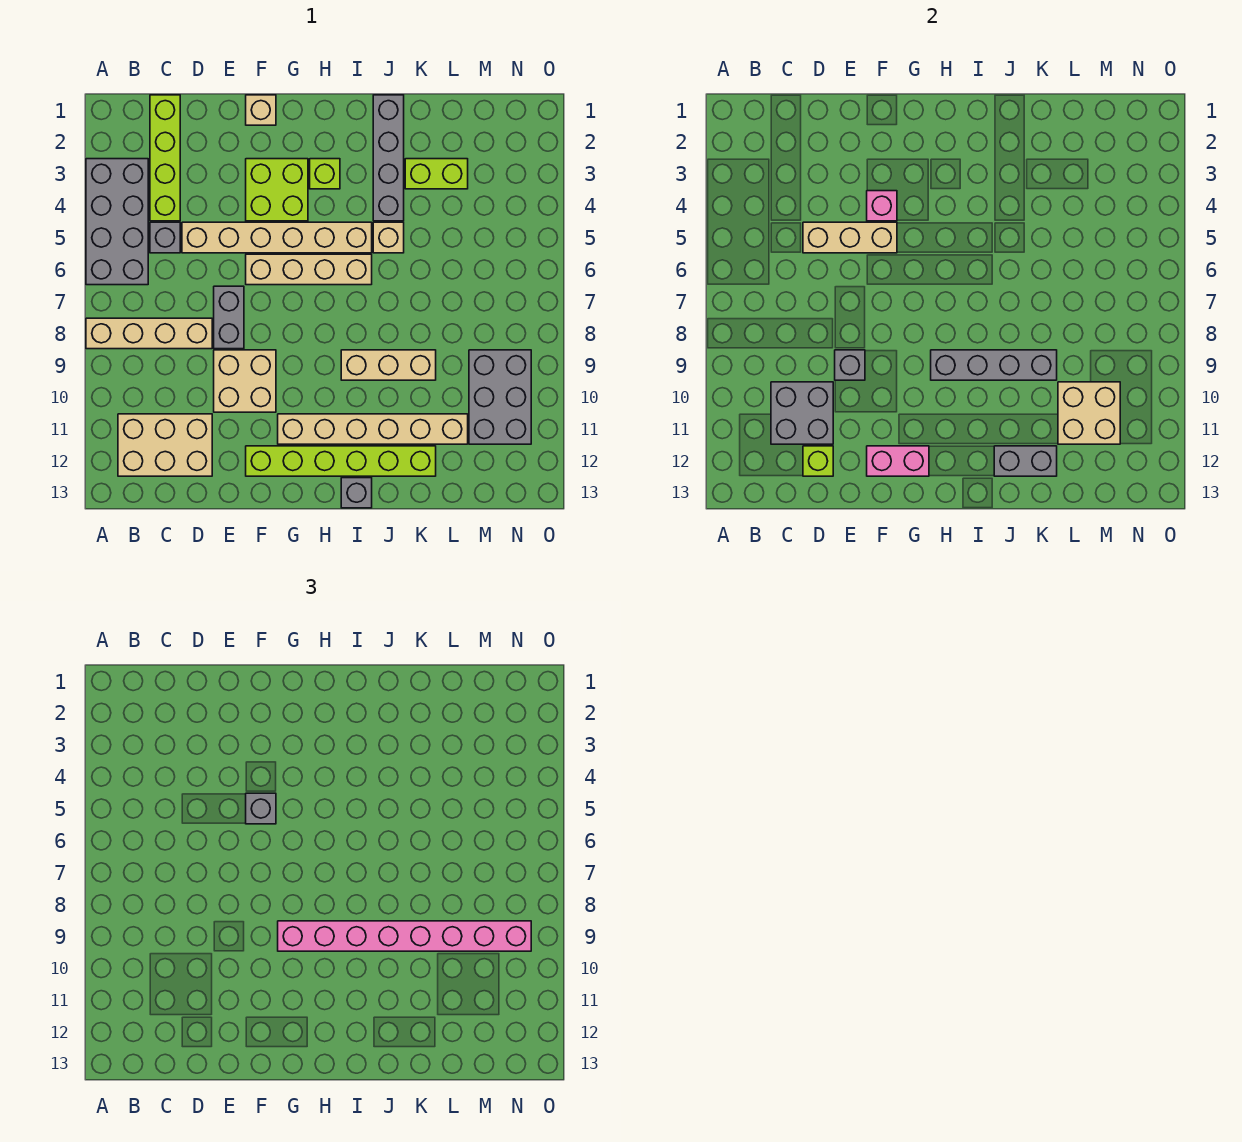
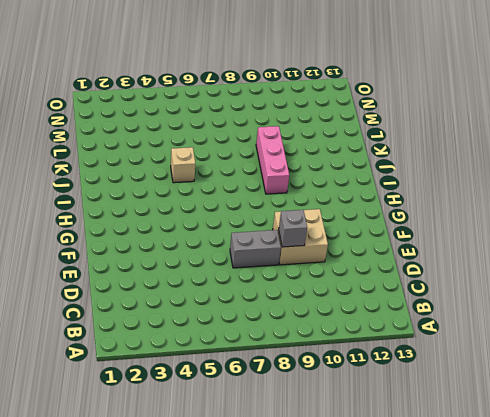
pink brick I9:K9 level 1 -> tan brick I9:K9 level 1
none -> grey brick A3:B6 level 1
none -> tan brick A8:D8 level 1
none -> tan brick B11:D12 level 1
none -> lime brick C1:C4 level 1

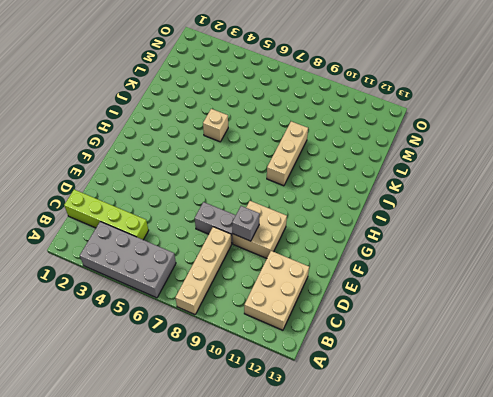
none -> grey brick C5 level 1
none -> tan brick D5:I5 level 1
none -> tan brick F1 level 1
none -> lime brick F3:G4 level 1

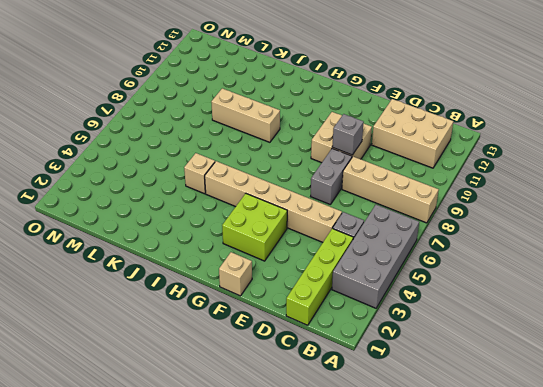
none -> tan brick F6:I6 level 1
none -> lime brick F12:K12 level 1
none -> tan brick G11:L11 level 1
none -> lime brick H3 level 1

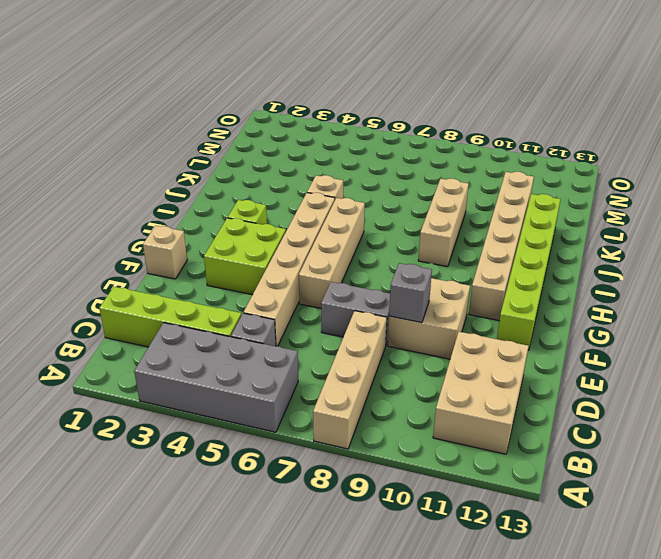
none -> grey brick I13 level 1
none -> grey brick J1:J4 level 1
none -> lime brick K3:L3 level 1
none -> grey brick M9:N11 level 1

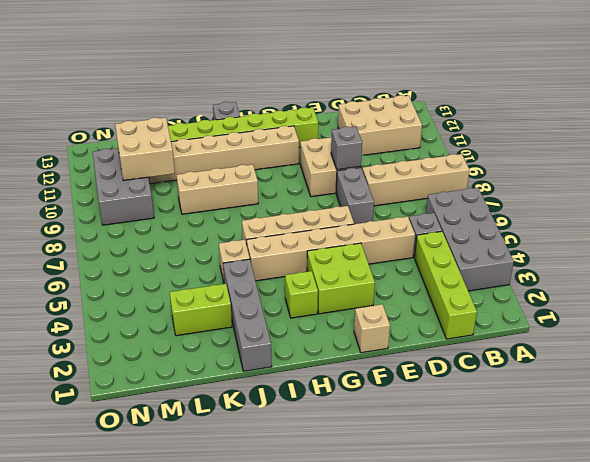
none -> grey brick C10:D11 level 2
none -> tan brick D5:F5 level 2
none -> lime brick D12 level 2
none -> pink brick F4 level 2

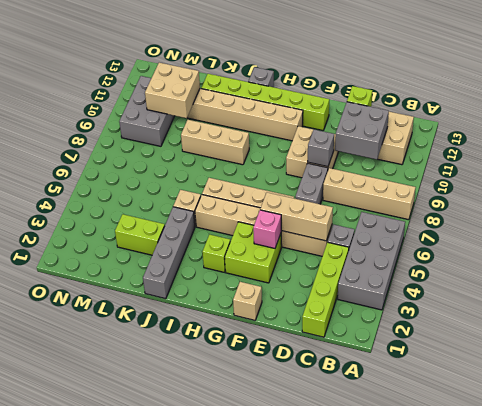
none -> pink brick F12:G12 level 2
none -> grey brick H9:K9 level 2
none -> grey brick J12:K12 level 2
none -> grey brick F5 level 3

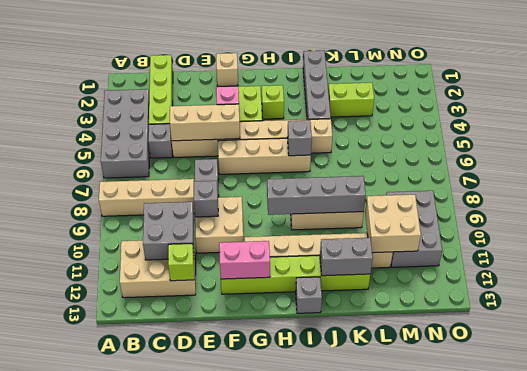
grey brick I6 level 2 -> grey brick F5 level 3
none -> pink brick G9:N9 level 3

